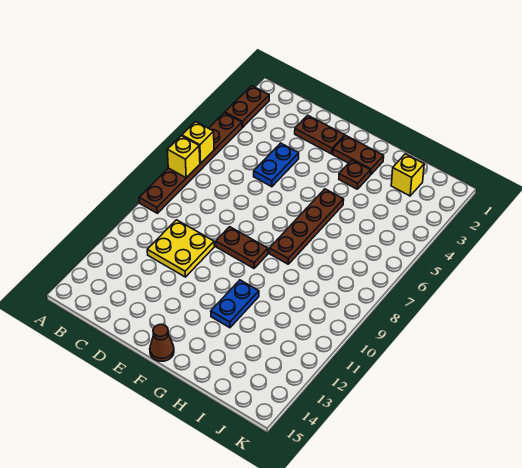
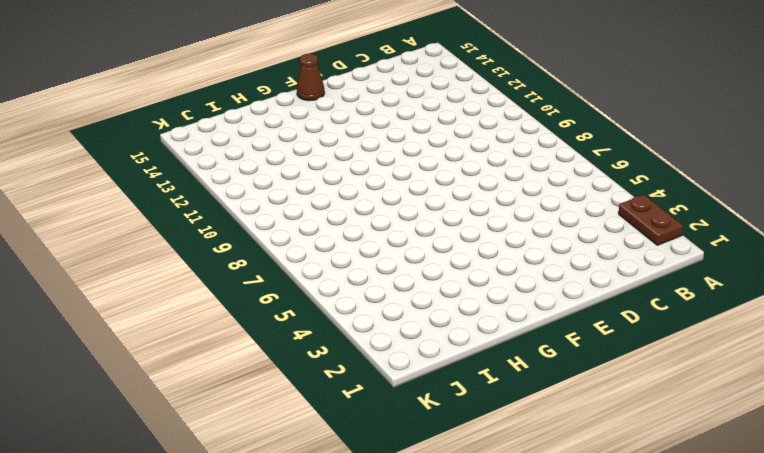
none -> brown plate A4:A9 level 1
none -> yellow plate C10:D11 level 1
none -> brown plate D2:E2 level 1

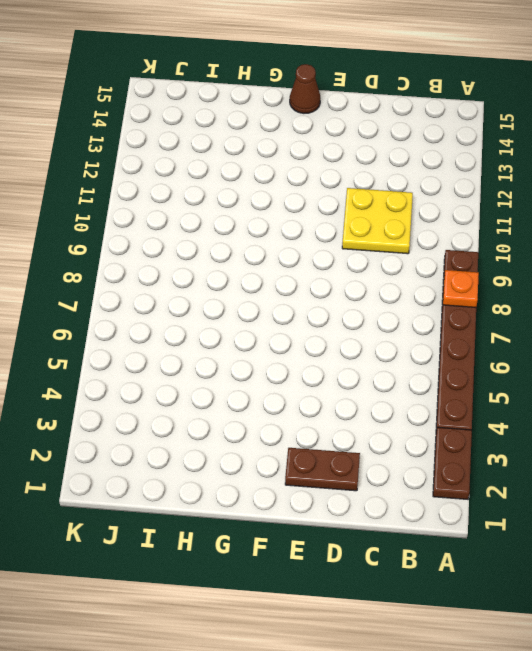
orange plate A8 level 2 -> none
none -> blue plate D4:D5 level 1
none -> brown plate E9:F9 level 1
none -> brown plate F2:G2 level 1

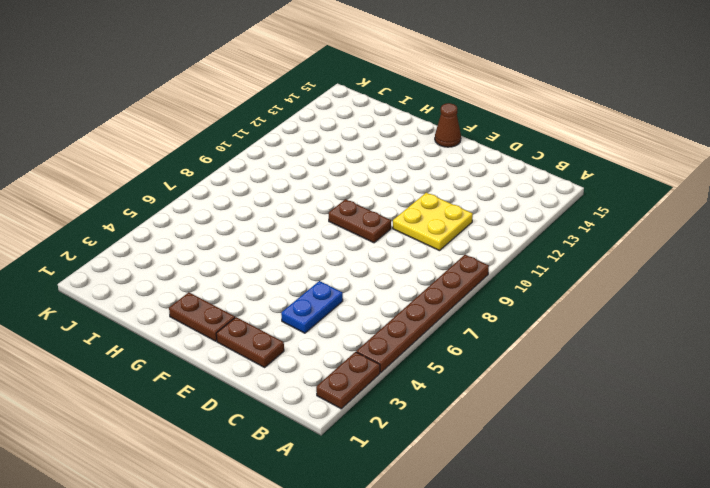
none -> brown plate G3 level 1
none -> brown plate G5:G8 level 1
none -> blue plate G11:G12 level 1

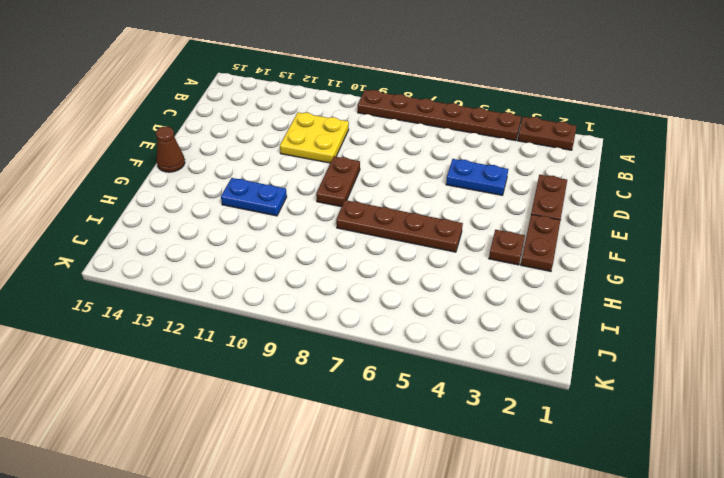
none -> yellow brick I2 level 1
none -> yellow brick A6 level 2
none -> yellow brick A7 level 2

